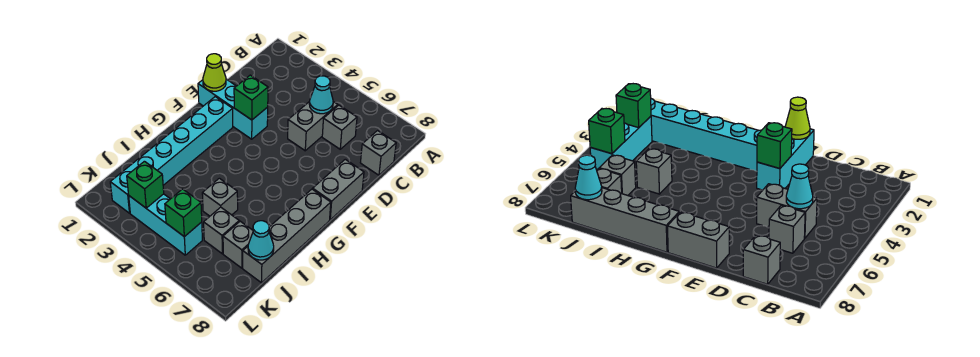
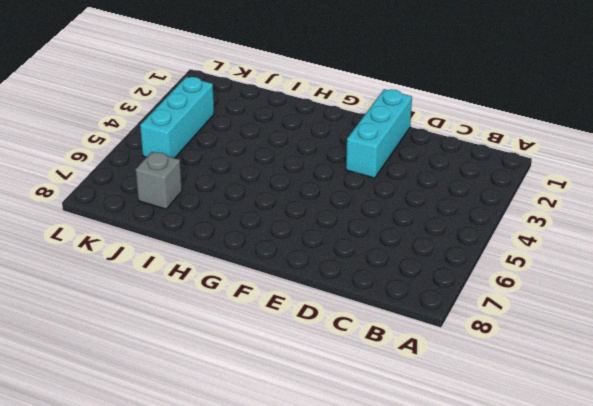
none -> grey brick C5:D5 level 1
none -> grey brick C6 level 1
none -> grey brick C8 level 1

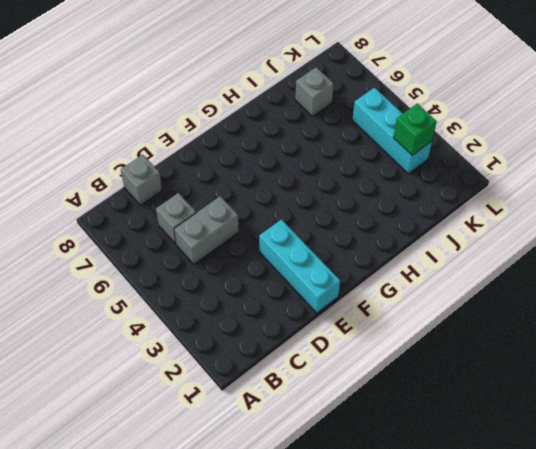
none -> grey brick E8:F8 level 1
none -> cyan brick F2:K2 level 1
none -> grey brick G8:J8 level 1

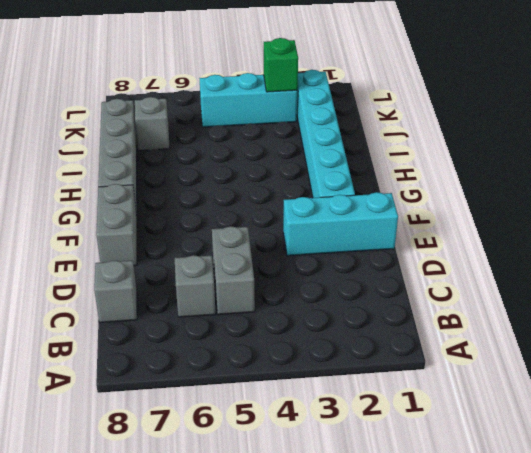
none -> grey brick I5 level 1
none -> grey brick J6 level 1
none -> cyan cone C5 level 2

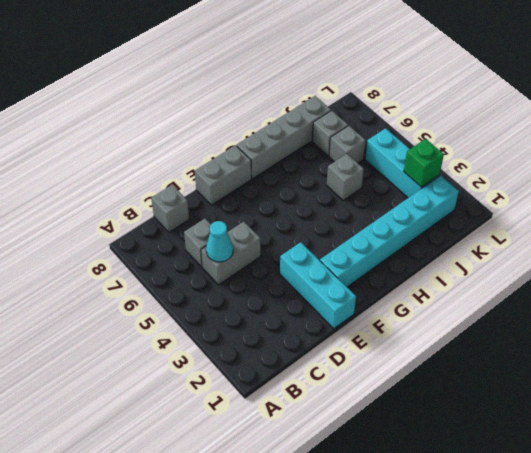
none -> lime cone E1 level 2
none -> green brick E3 level 2
none -> cyan cone J8 level 2

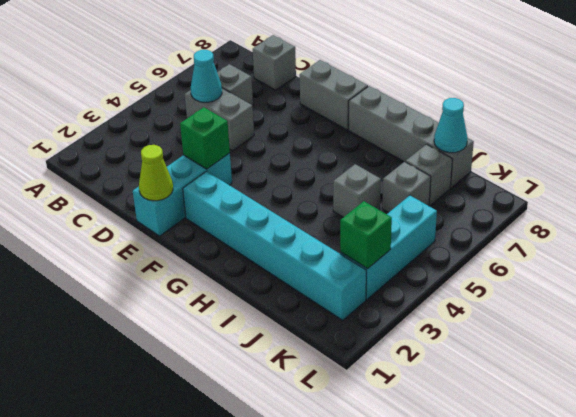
none -> green brick K5 level 2

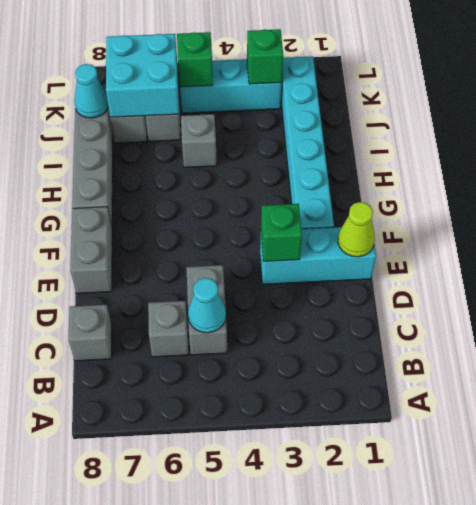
cyan brick J6:K7 level 2 -> none

